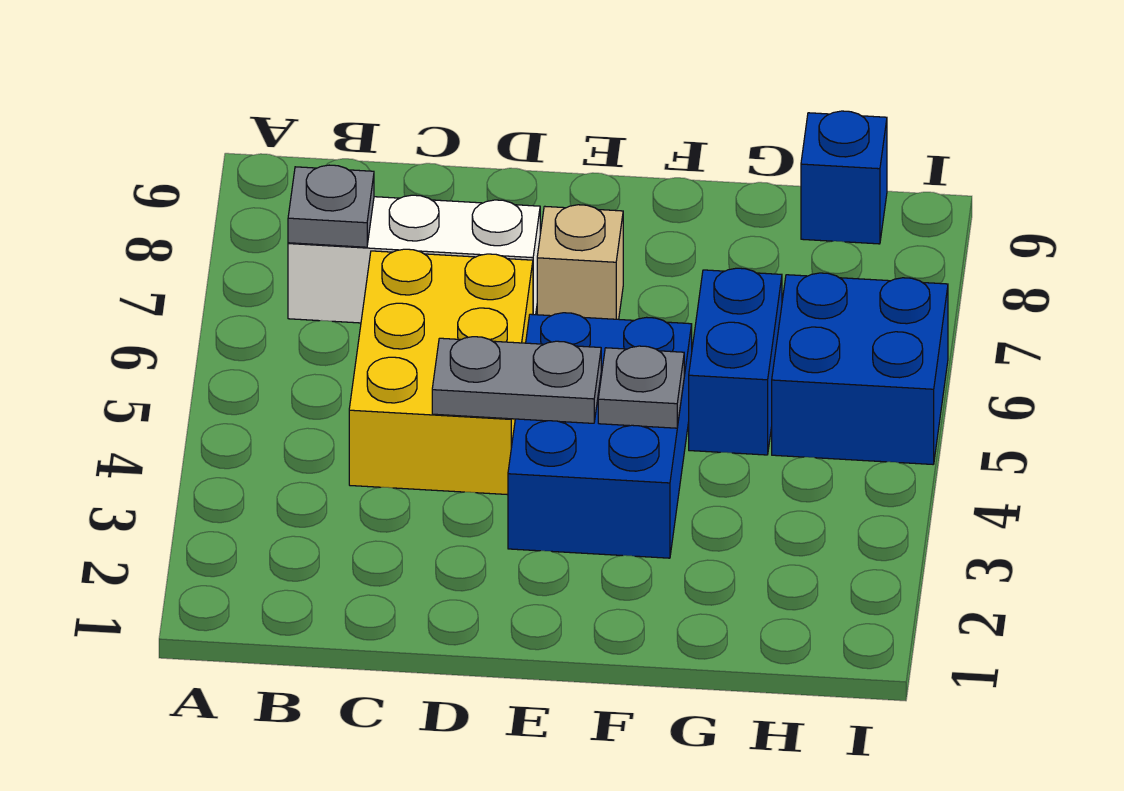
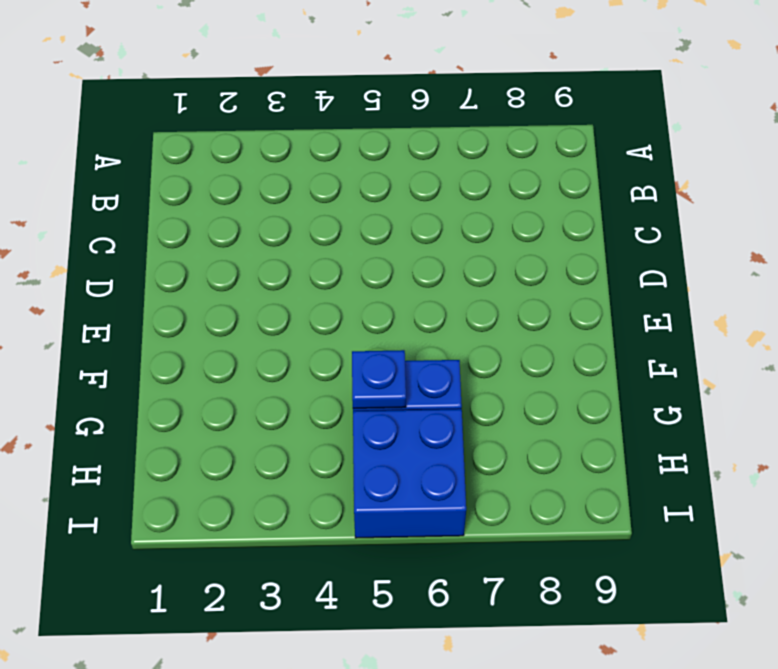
blue plate G5 level 2 -> none
none -> white brick B7:D7 level 1
none -> yellow brick C4:D6 level 1

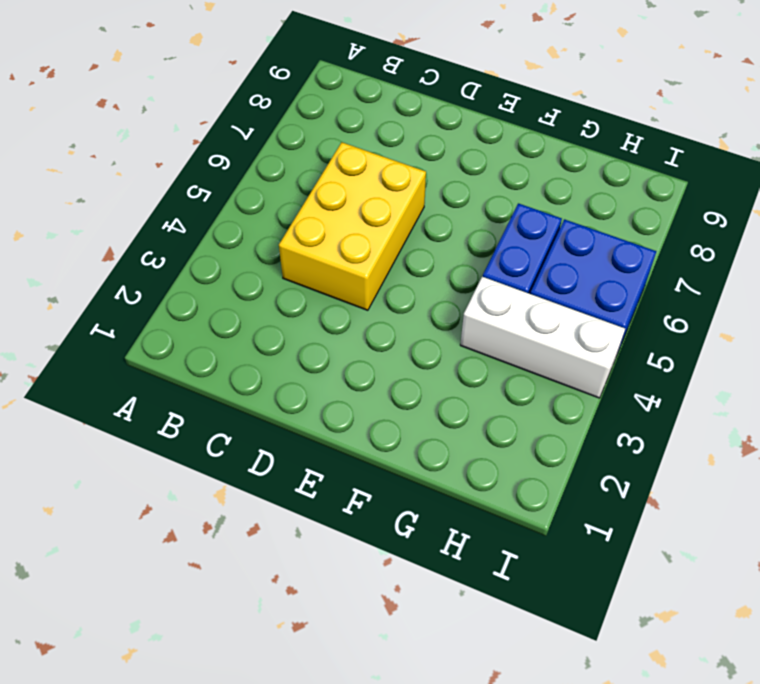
white brick G4:I4 level 1 -> white brick B7:D7 level 1
none -> blue brick E3:F5 level 1
none -> tan brick E7 level 1

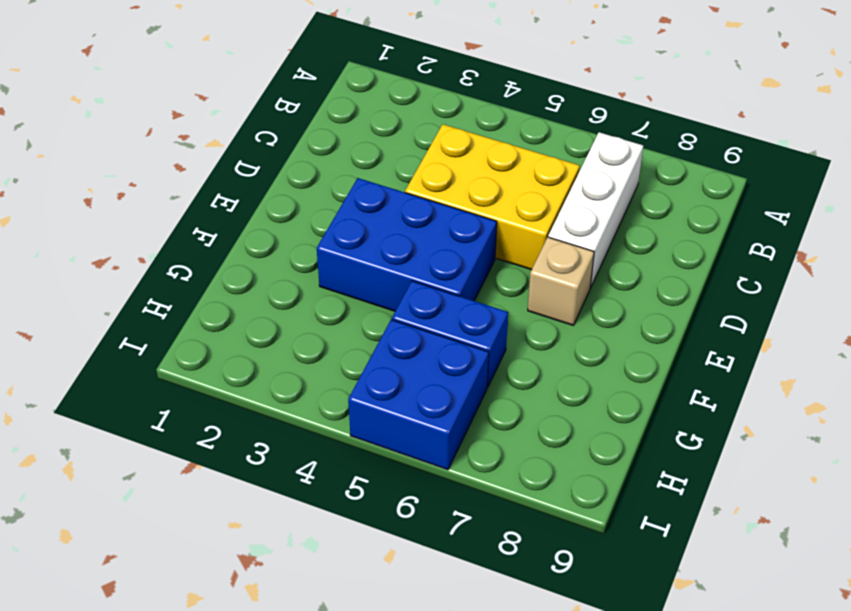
none -> blue brick H9 level 1
none -> grey plate B7 level 2

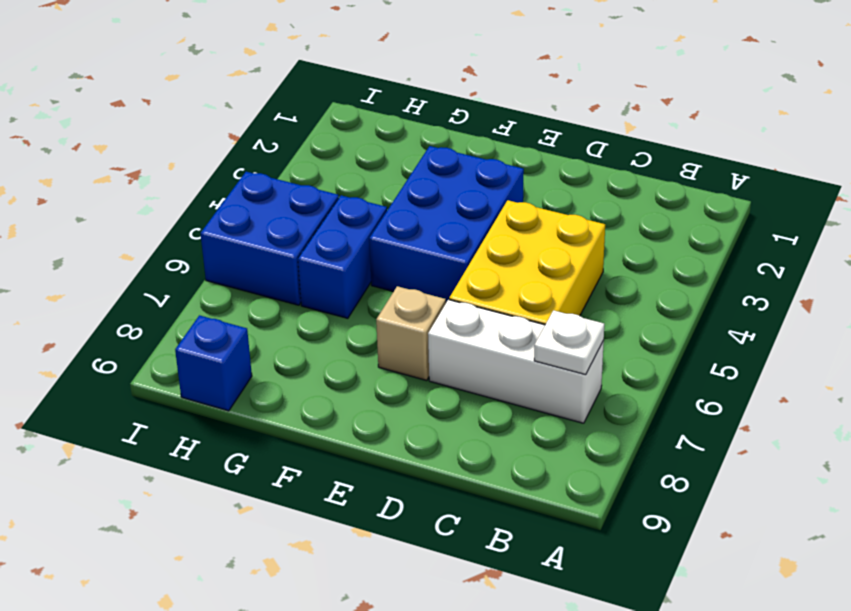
white plate B7 level 2 -> grey plate B7 level 2
none -> grey plate D4:E4 level 2
none -> grey plate F4 level 2

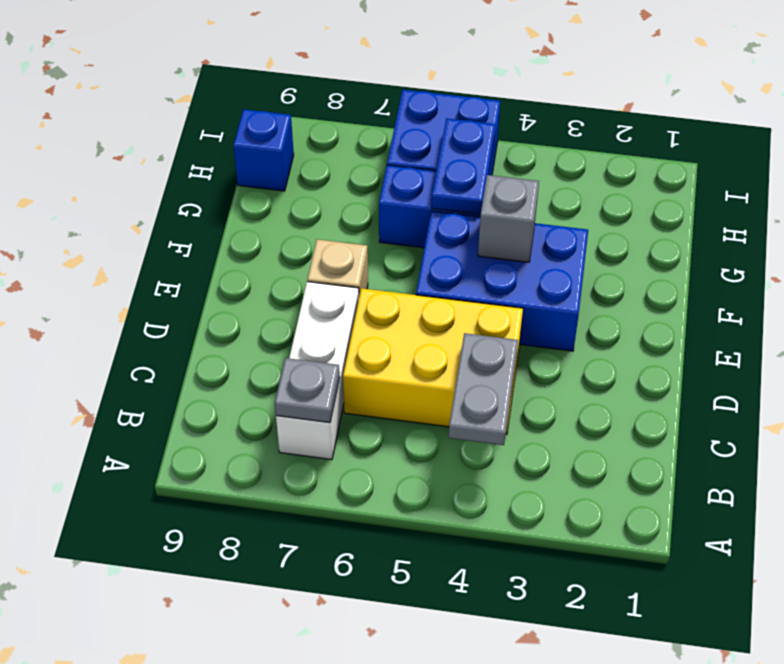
grey plate B4:C4 level 2 -> grey plate D4:E4 level 2
grey brick F4 level 2 -> grey plate F4 level 2
blue plate G5:H5 level 2 -> none

